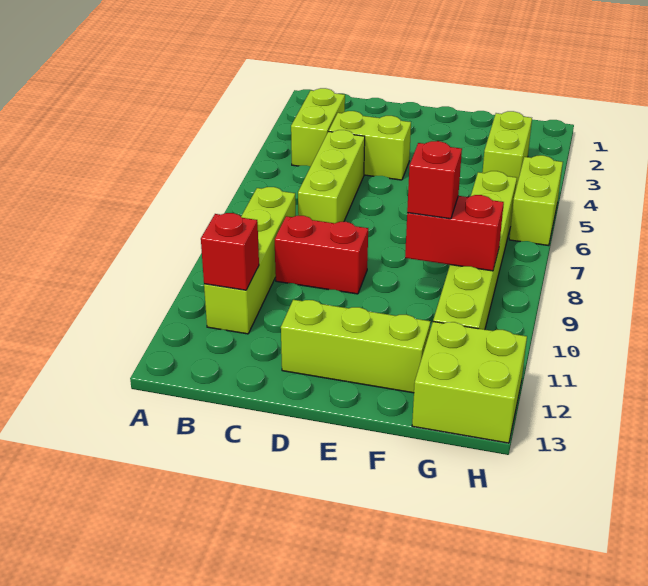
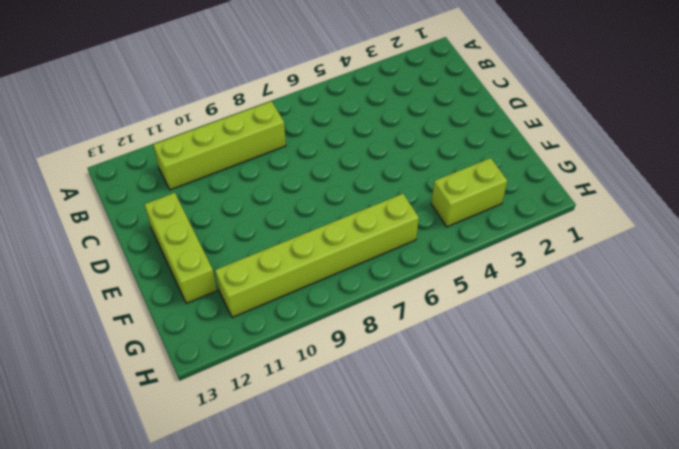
none -> lime brick B3:B4 level 1
none -> lime brick C4:D4 level 1
none -> lime brick C5:C7 level 1

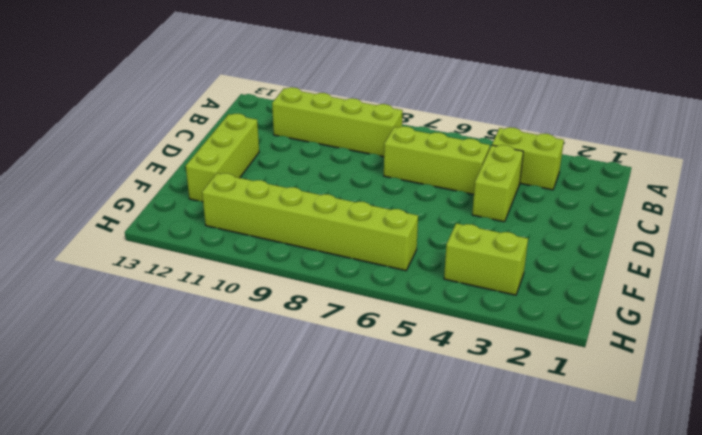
none -> red brick C9:D9 level 1
none -> lime brick G12:H13 level 1
none -> lime brick H5:H6 level 1

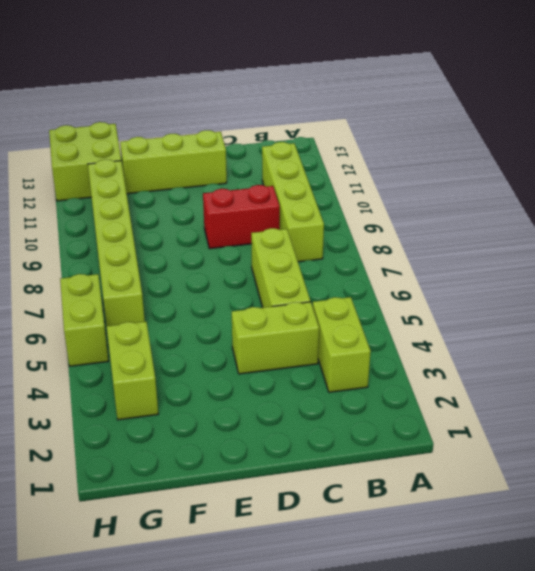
none -> red brick B11 level 2
none -> red brick F9:G9 level 2
none -> red brick F9 level 3

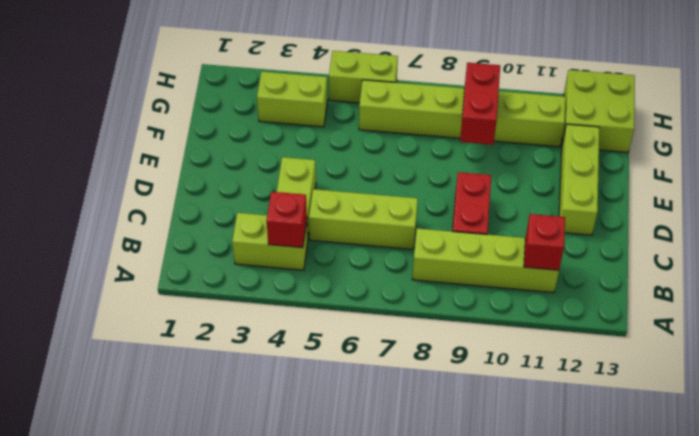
red brick B4 level 2 -> red brick F9 level 3

